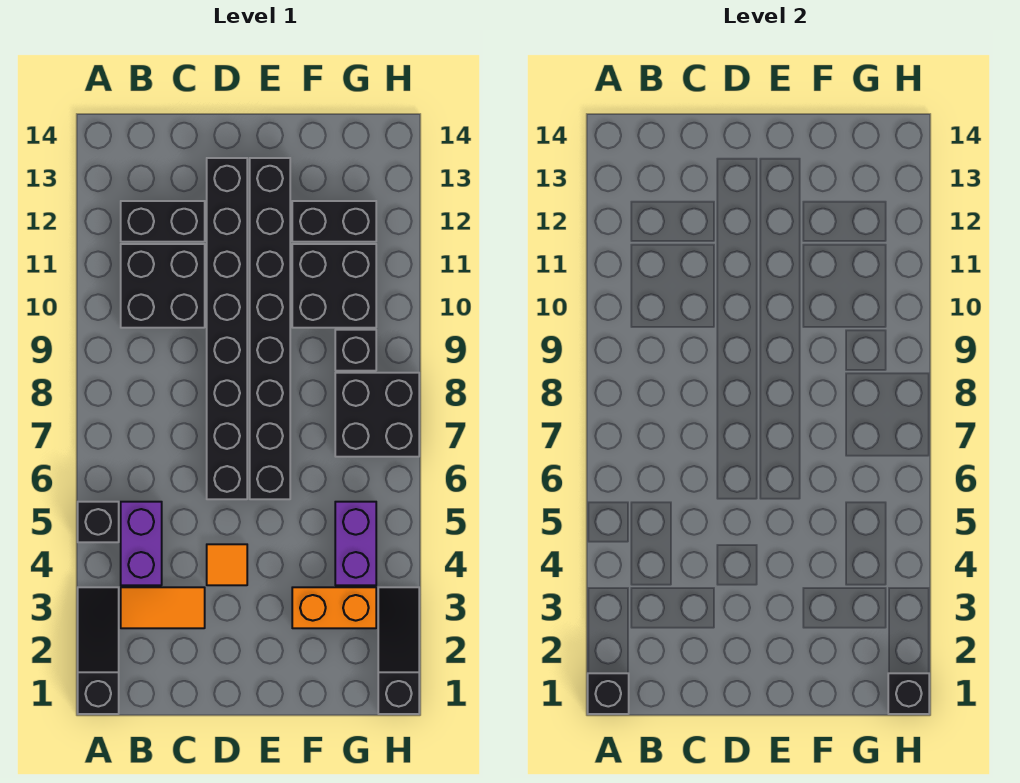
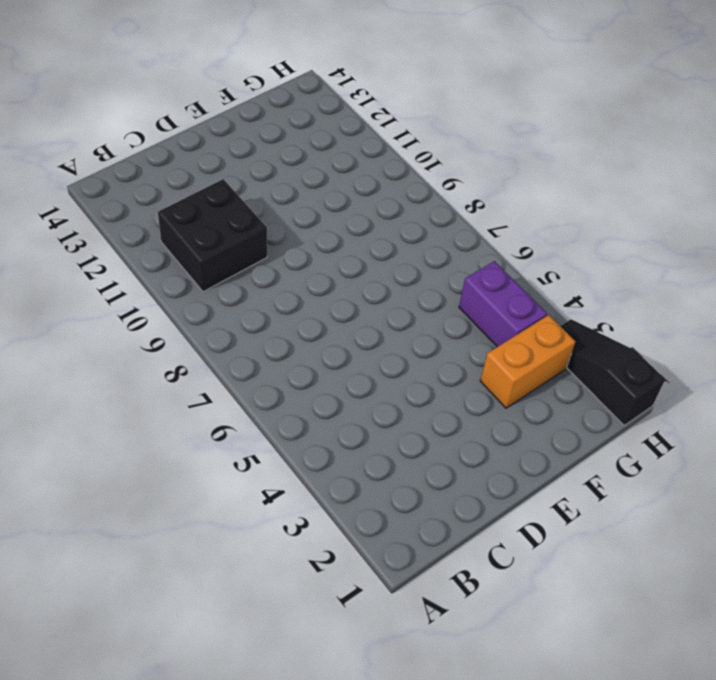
none -> black slope A1:A3 level 1 top 1
none -> black brick A5 level 1
none -> orange tile B3:C3 level 1

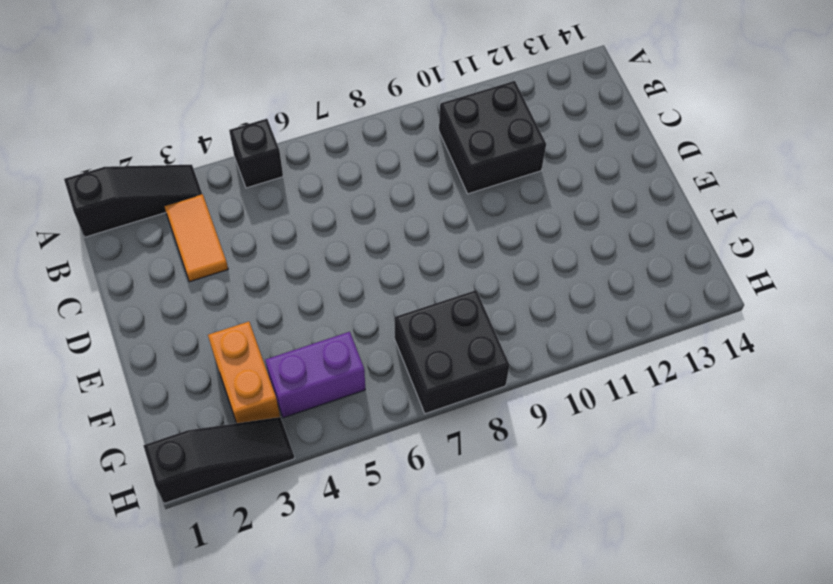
none -> purple brick B4:B5 level 1
none -> black brick B12:C12 level 1
none -> orange tile D4 level 1

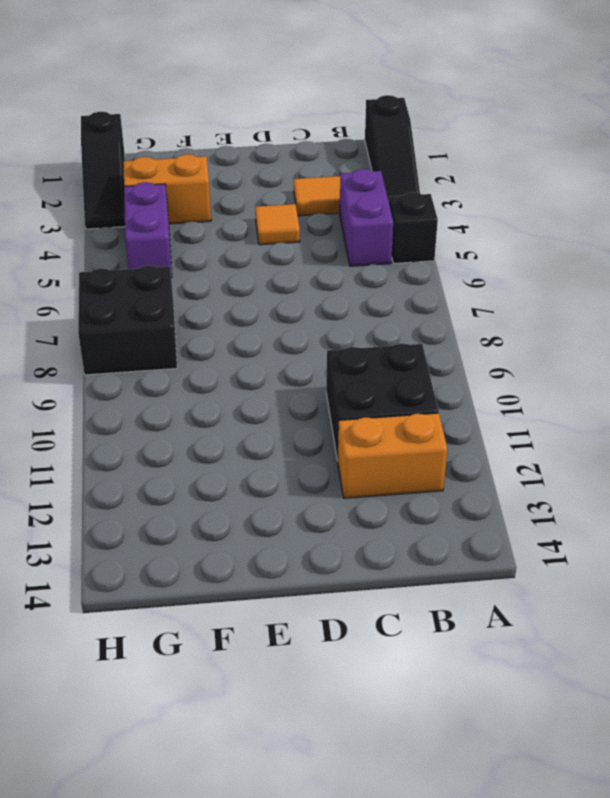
orange brick B12:C12 level 1 -> black brick B12:C12 level 1
none -> black brick D6:D13 level 1
none -> black brick E6:E13 level 1
none -> black brick F10:G11 level 1

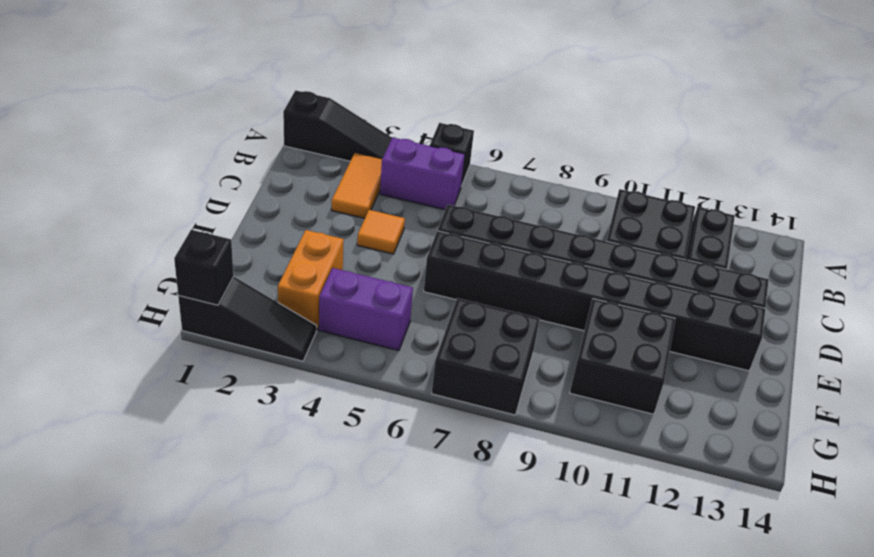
none -> black brick F12:G12 level 1
none -> black brick G9 level 1
none -> black brick A1 level 2

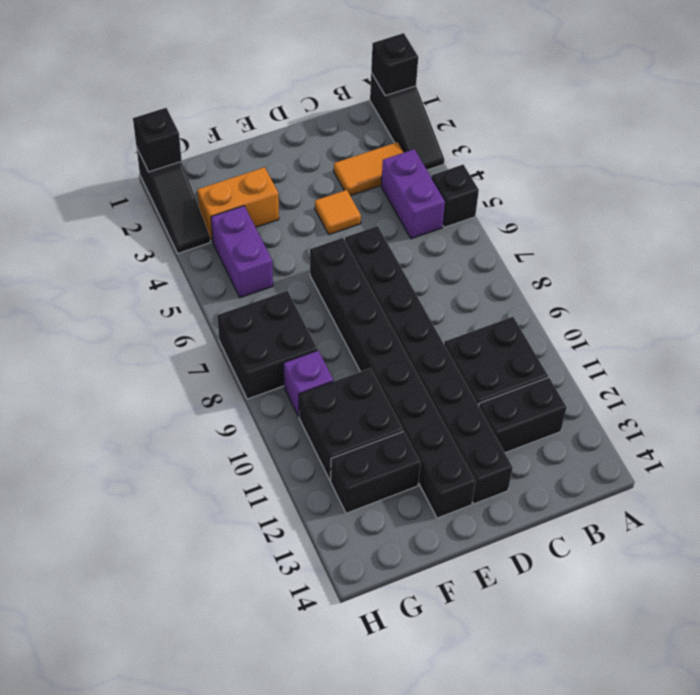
purple brick G9 level 1 -> black brick G9 level 1

